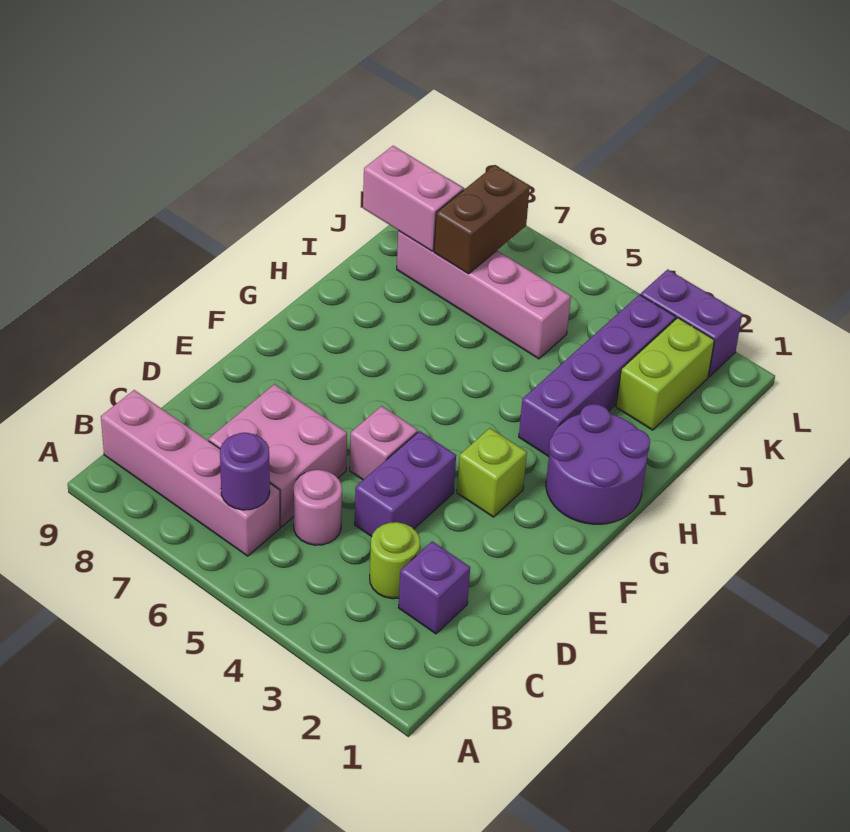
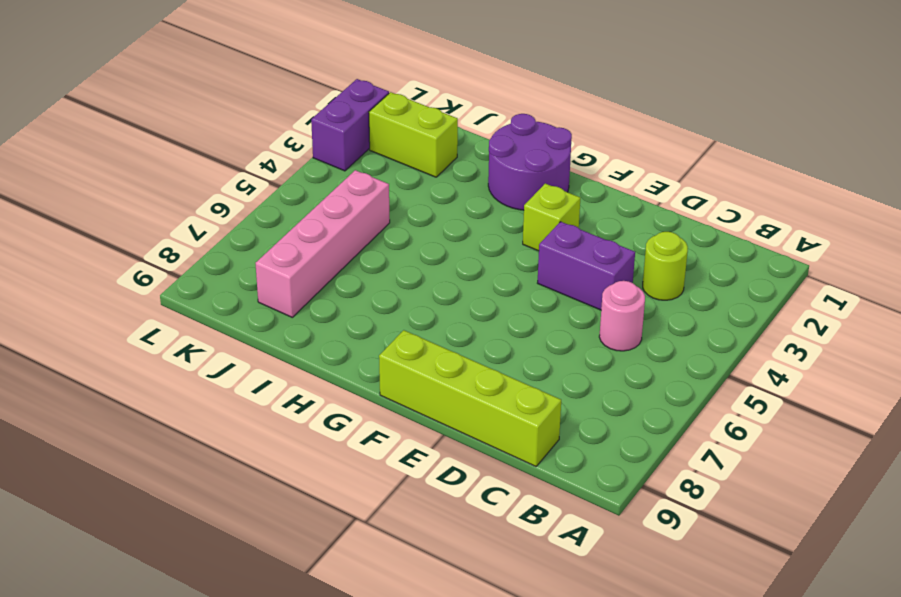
lime brick C9:F9 level 1 -> none
none -> pink brick B6:B9 level 1
none -> purple brick C2 level 1
none -> pink brick C6:D7 level 1

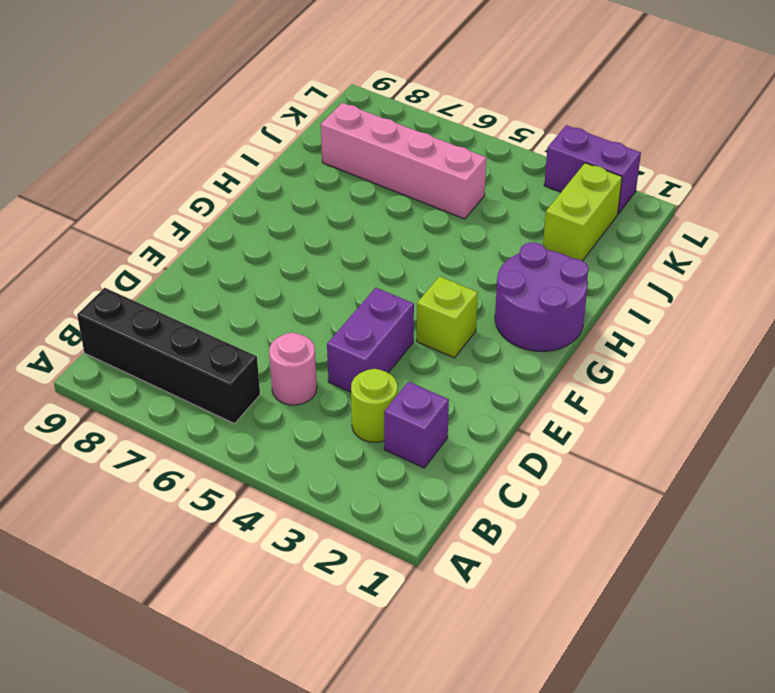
black brick B6:B9 level 1 -> pink brick B6:B9 level 1
none -> pink brick C6:D7 level 1
none -> pink brick E5 level 1
none -> purple brick H3:K3 level 1

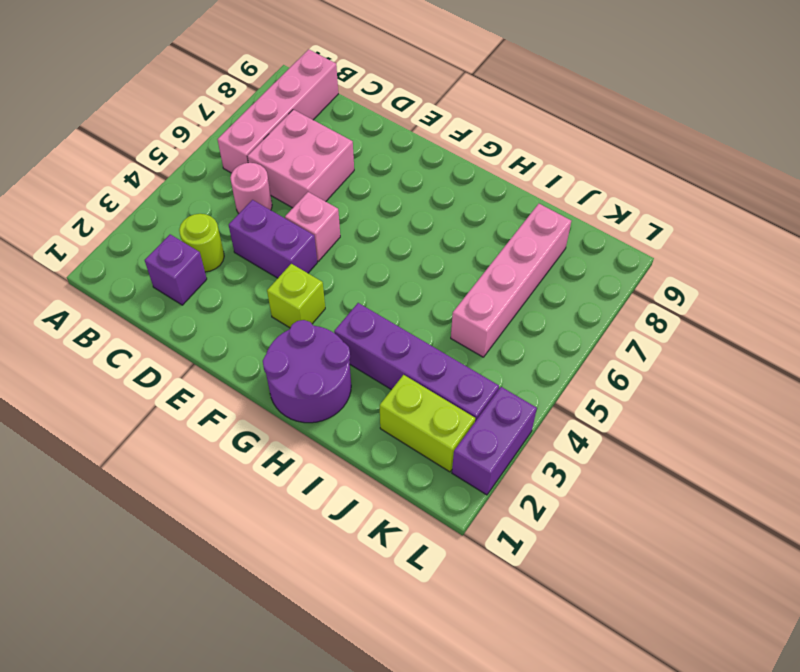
none -> purple round brick B6 level 2
none -> brown brick J7:K7 level 2
none -> pink brick J8:J9 level 2

